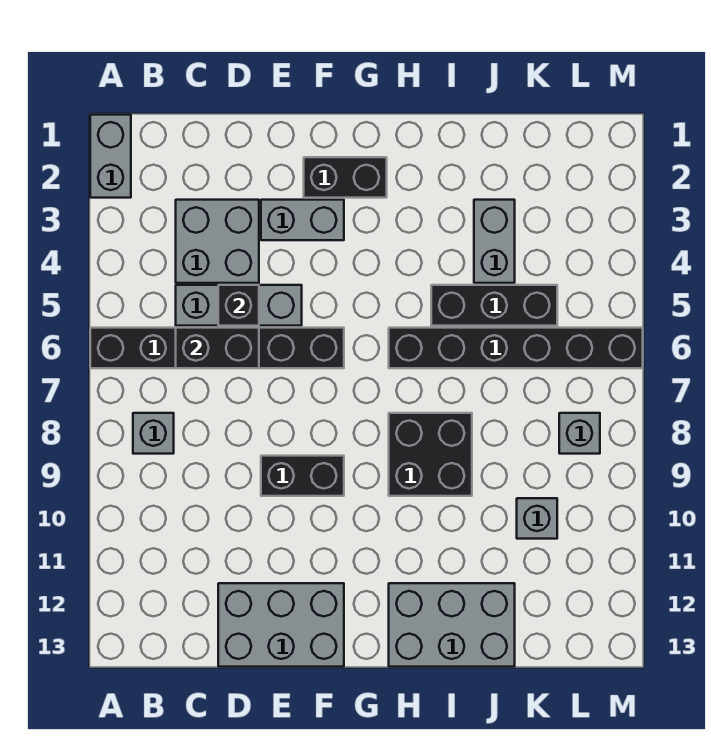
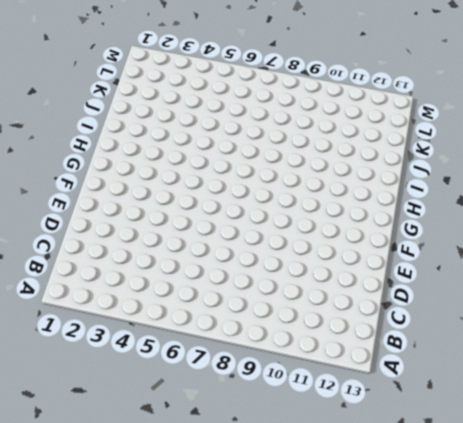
none -> grey brick A1:A2 level 1
none -> black brick A6:F6 level 1
none -> grey brick B8 level 1

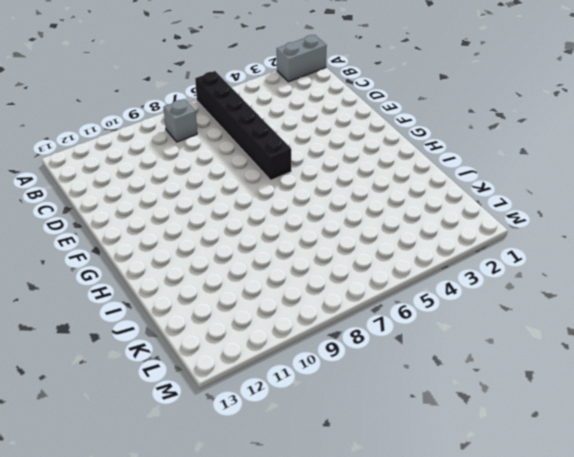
none -> grey brick C3:D4 level 1
none -> grey brick C5:E5 level 1
none -> grey brick D12:F13 level 1

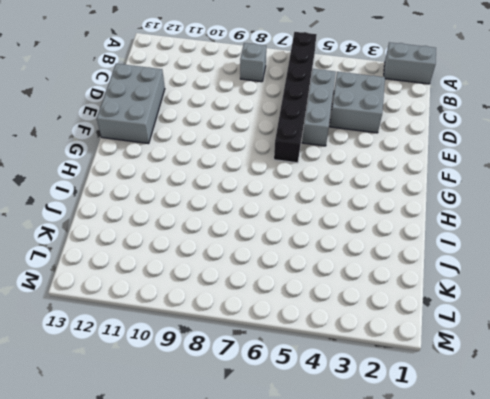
none -> grey brick E3:F3 level 1
none -> black brick E9:F9 level 1
none -> black brick F2:G2 level 1

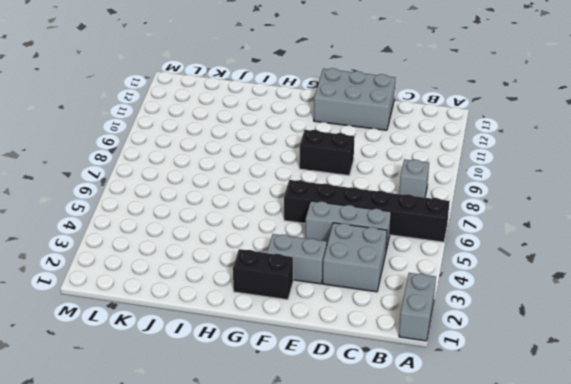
none -> black brick H6:M6 level 1
none -> black brick H8:I9 level 1
none -> grey brick H12:J13 level 1

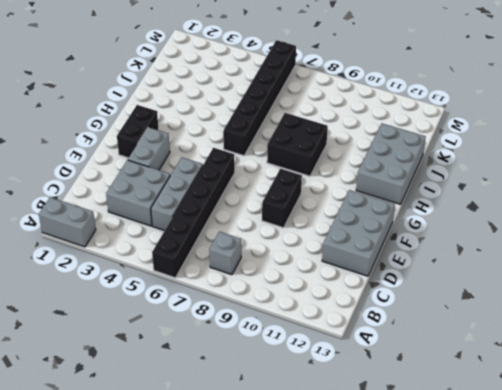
none -> black brick I5:K5 level 1
none -> grey brick J3:J4 level 1
none -> grey brick K10 level 1

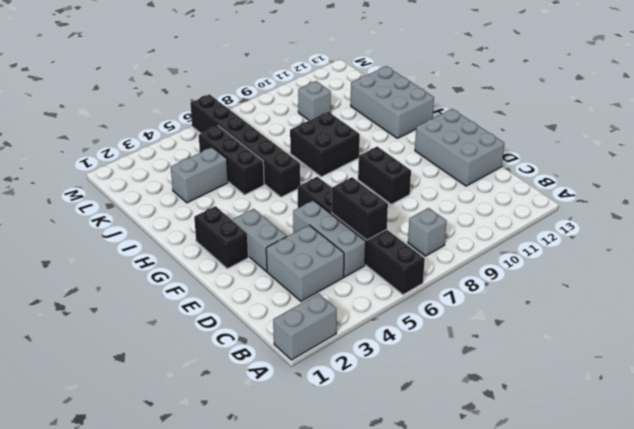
none -> grey brick L8 level 1
none -> black brick D5 level 2

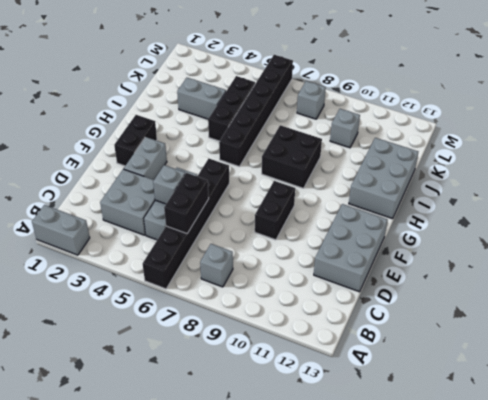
grey brick D5 level 2 -> black brick D5 level 2

